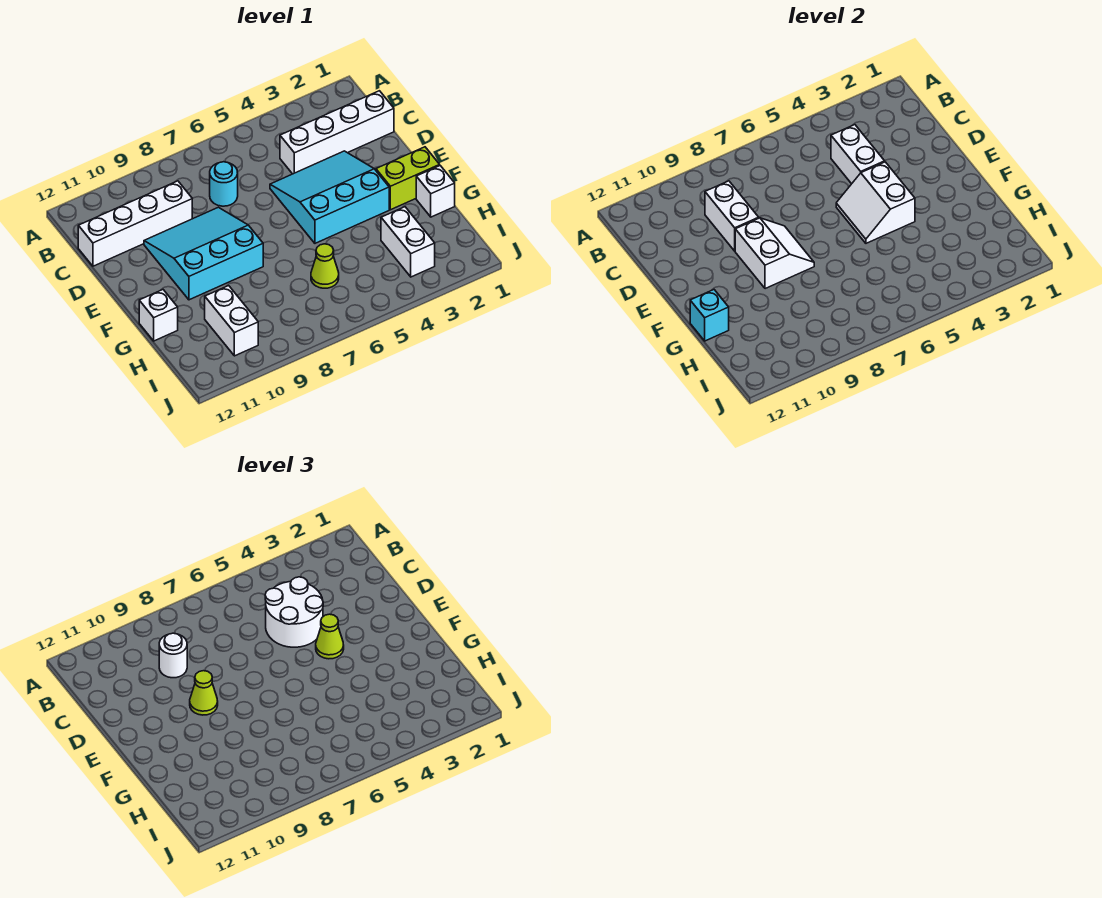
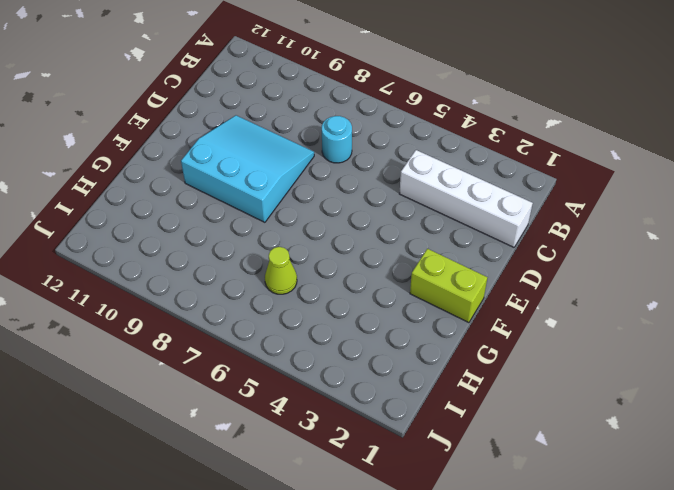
none -> white brick C9:C12 level 1
none -> cyan slope D3:F5 level 1 top F
none -> white brick G1 level 1

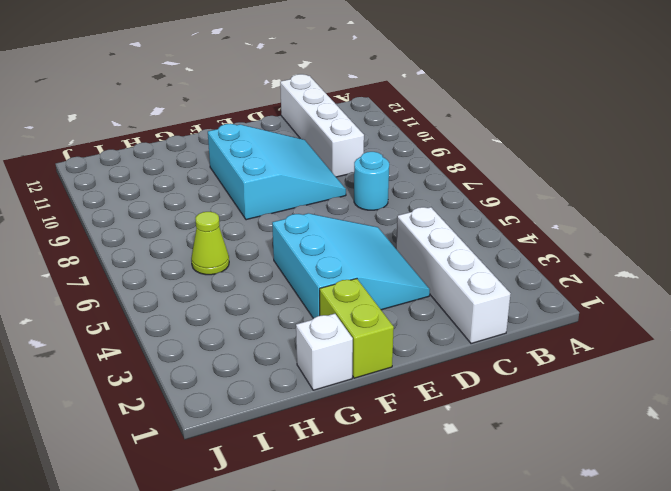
none -> white brick G12 level 1
none -> white brick H3:I3 level 1
none -> white brick H10:I10 level 1

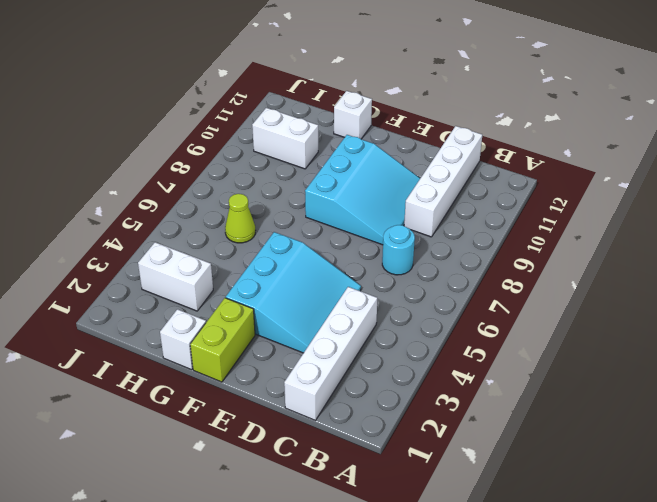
none -> white brick C4:D4 level 2
none -> white brick C9:D9 level 2
none -> white slope E4:F5 level 2 top 4

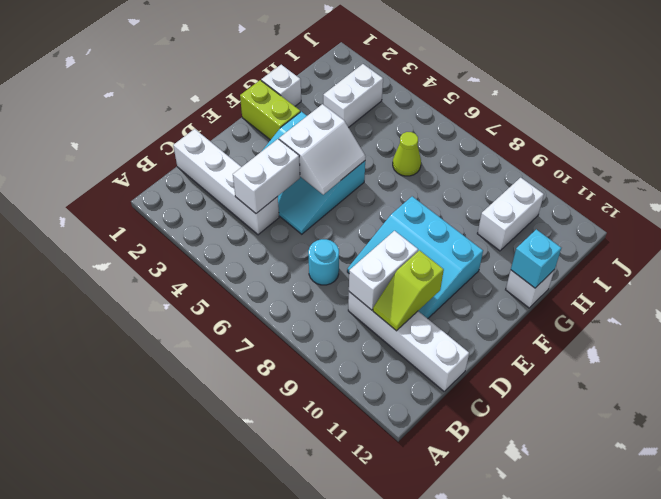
lime slope C10:D10 level 2 top D -> none
none -> white slope E8:F9 level 2 top 9
none -> white round brick C4:D5 level 3
none -> white round brick C9 level 3

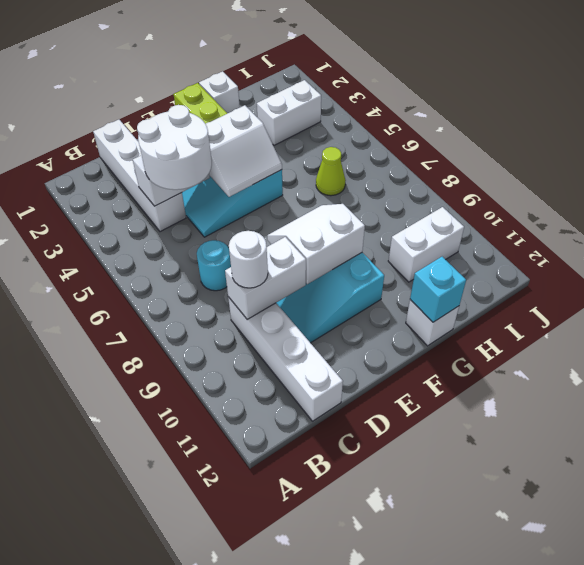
none -> lime cone E4 level 3
none -> lime cone E9 level 3

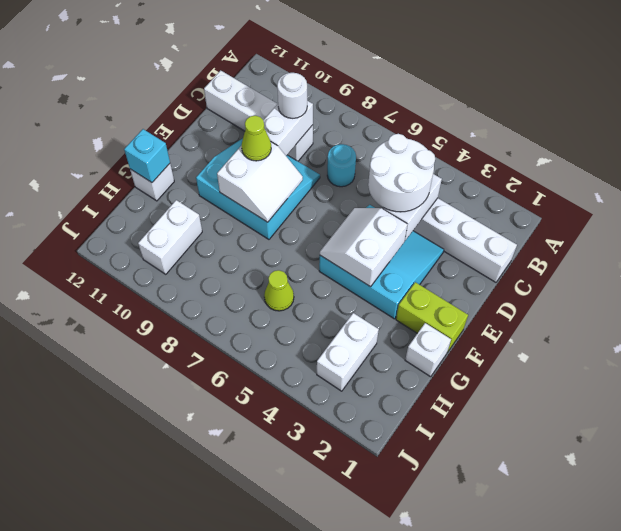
none -> lime cone E4 level 3

